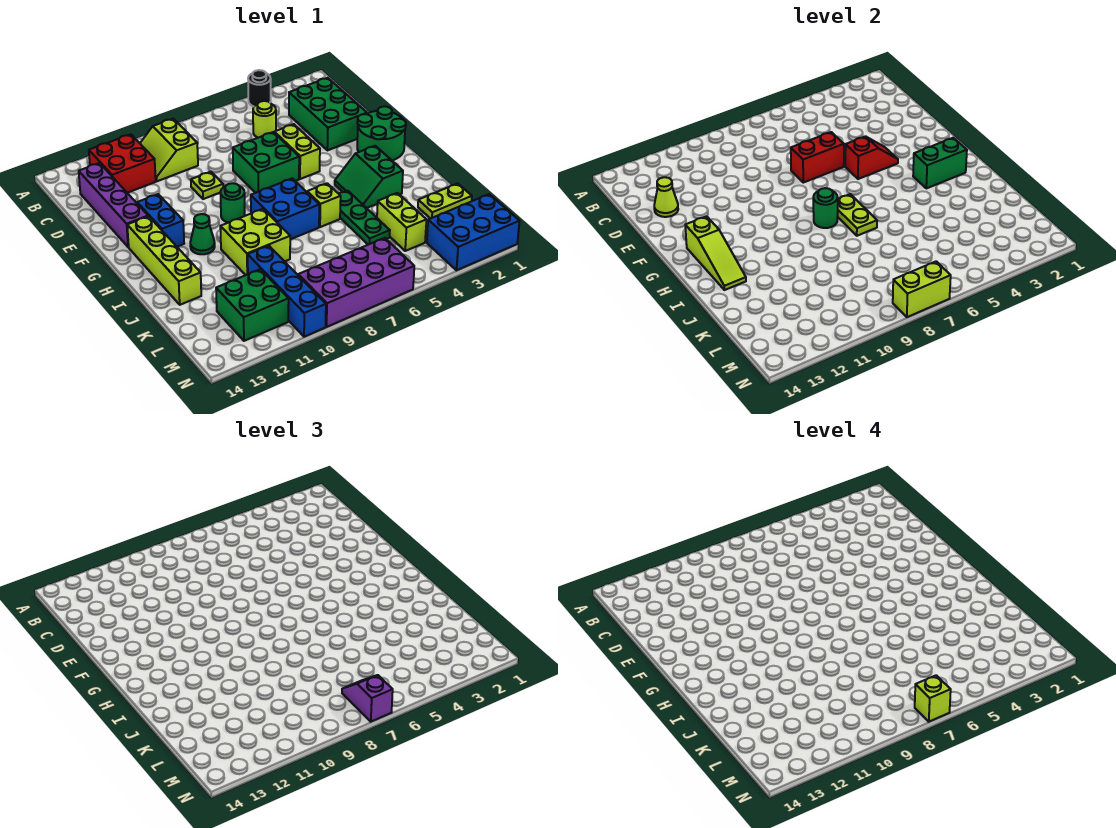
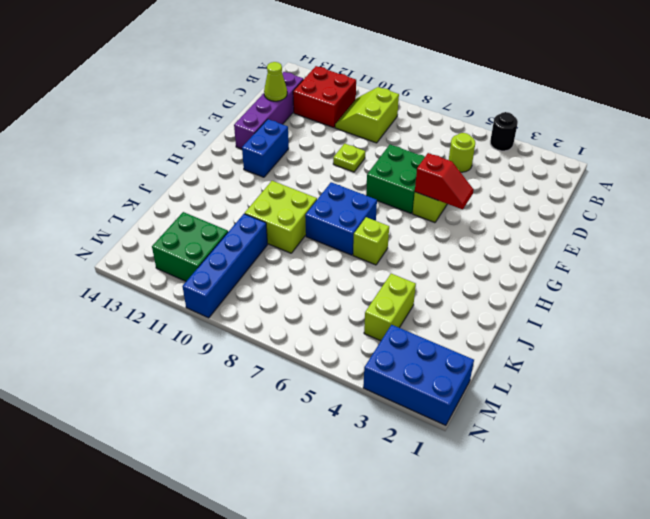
none -> green brick C2:E3 level 1
none -> green round brick F1:G2 level 1
none -> green round brick G9 level 1
none -> lime brick G13:J13 level 1

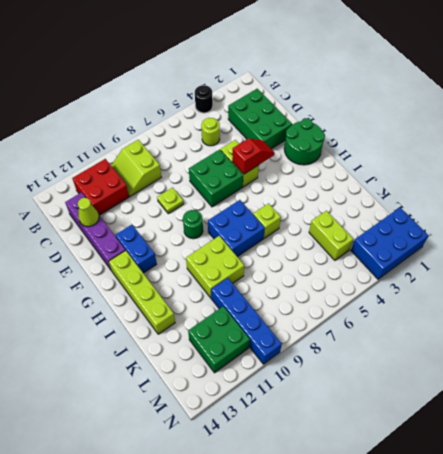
none -> green slope H3:I4 level 1 top 3
none -> green cone H11 level 1
none -> green plate I5:K5 level 1
none -> lime plate K1:K2 level 1

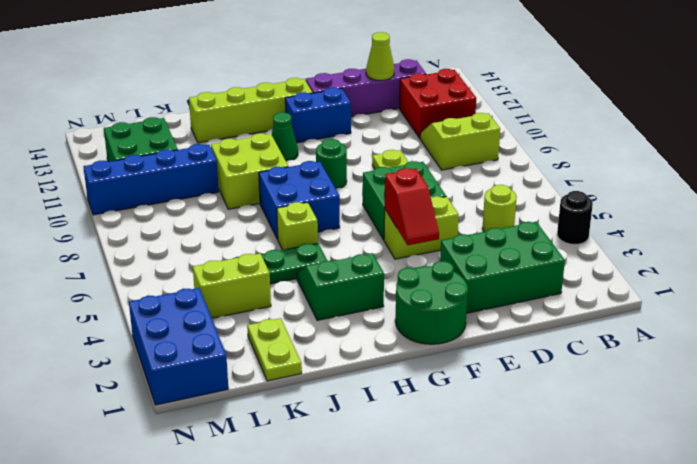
none -> purple brick M6:N9 level 1
none -> red brick E6:E7 level 2
none -> lime slope G13:I13 level 2 top G
none -> green brick H2:H3 level 2

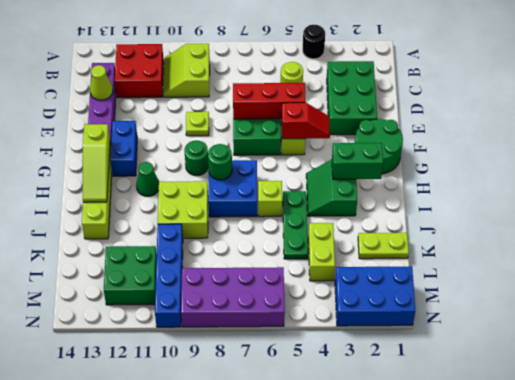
red brick E5:E7 level 2 -> red brick E6:E7 level 2
none -> lime plate H7:I7 level 2
none -> lime brick N7:N8 level 2
none -> purple slope M7:N7 level 3 top N
none -> lime brick N7 level 4

